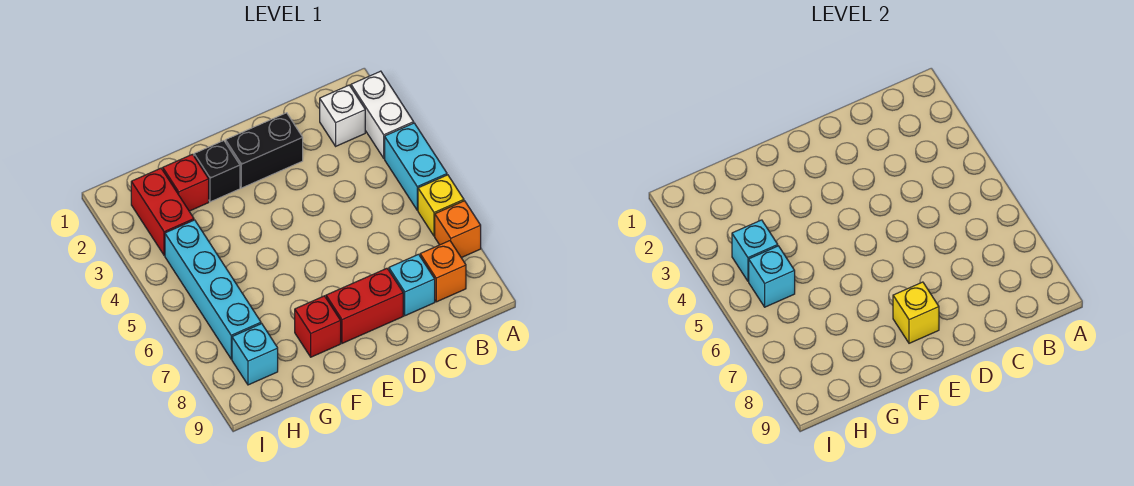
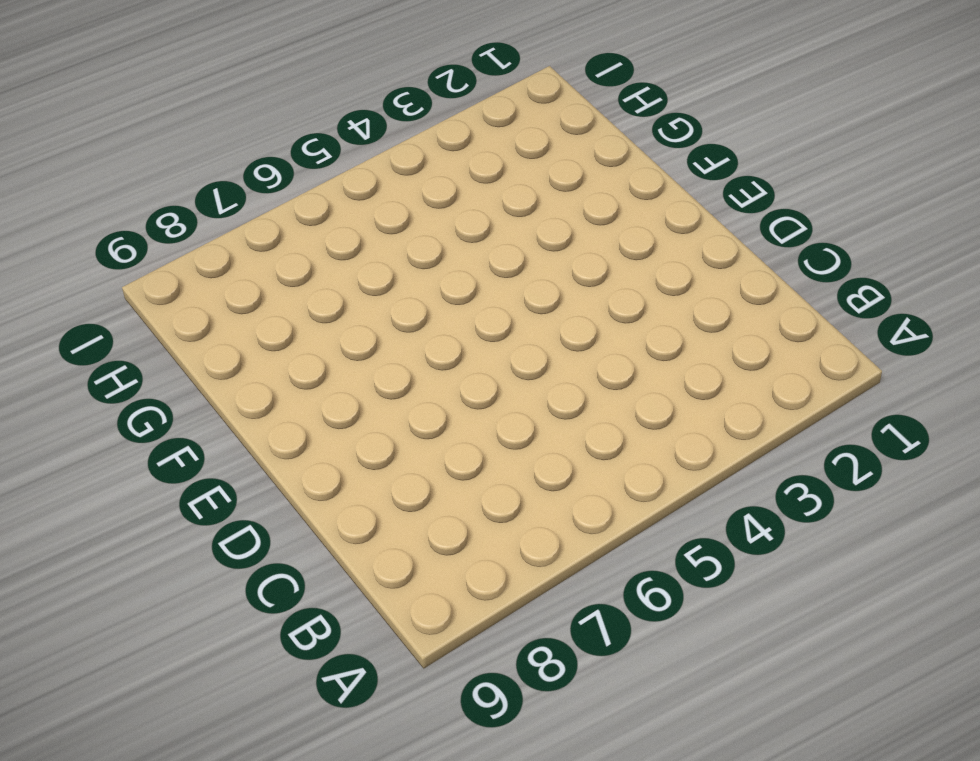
none -> white brick A2:A3 level 1
none -> cyan brick A4:A5 level 1
none -> yellow brick A6 level 1

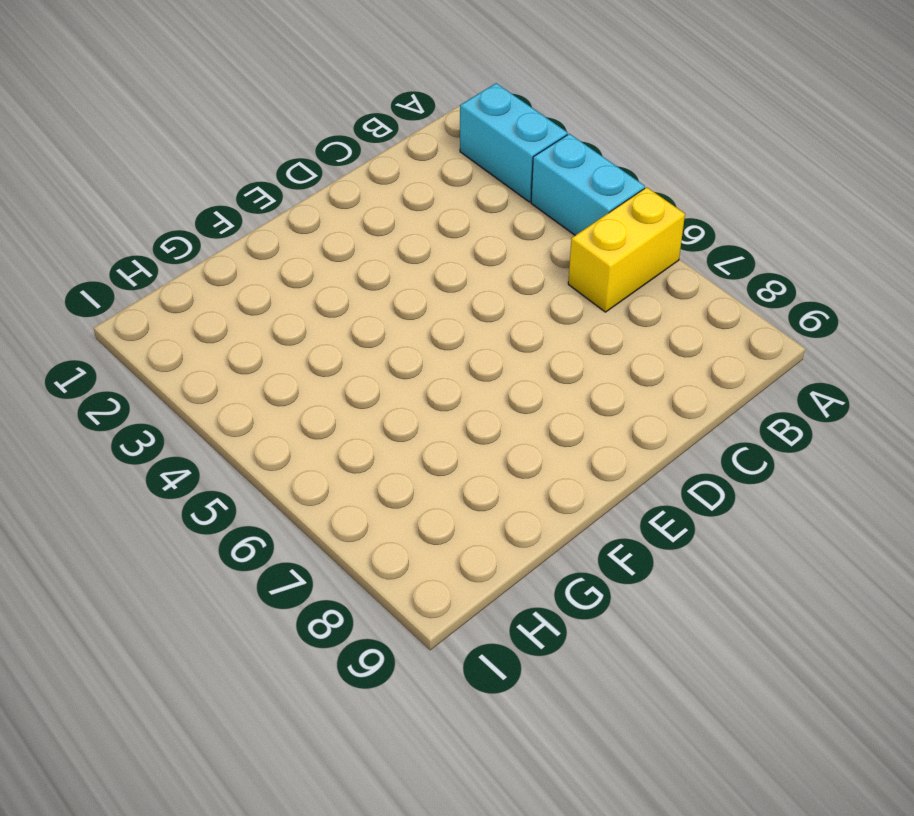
cyan brick A2:A3 level 1 -> white brick A2:A3 level 1
yellow brick A6:B6 level 1 -> yellow brick A6 level 1
none -> orange brick A7 level 1
none -> white brick B2 level 1
none -> orange brick B8 level 1

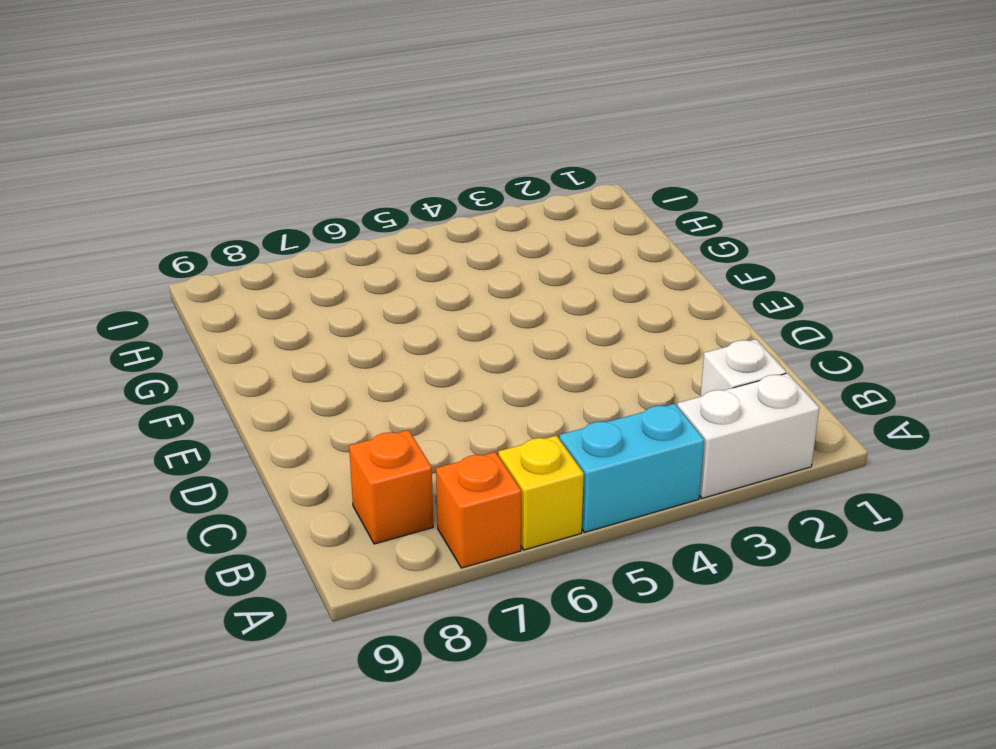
none -> cyan brick C8 level 1
none -> black brick D2:E2 level 1
none -> red brick D8:E8 level 1

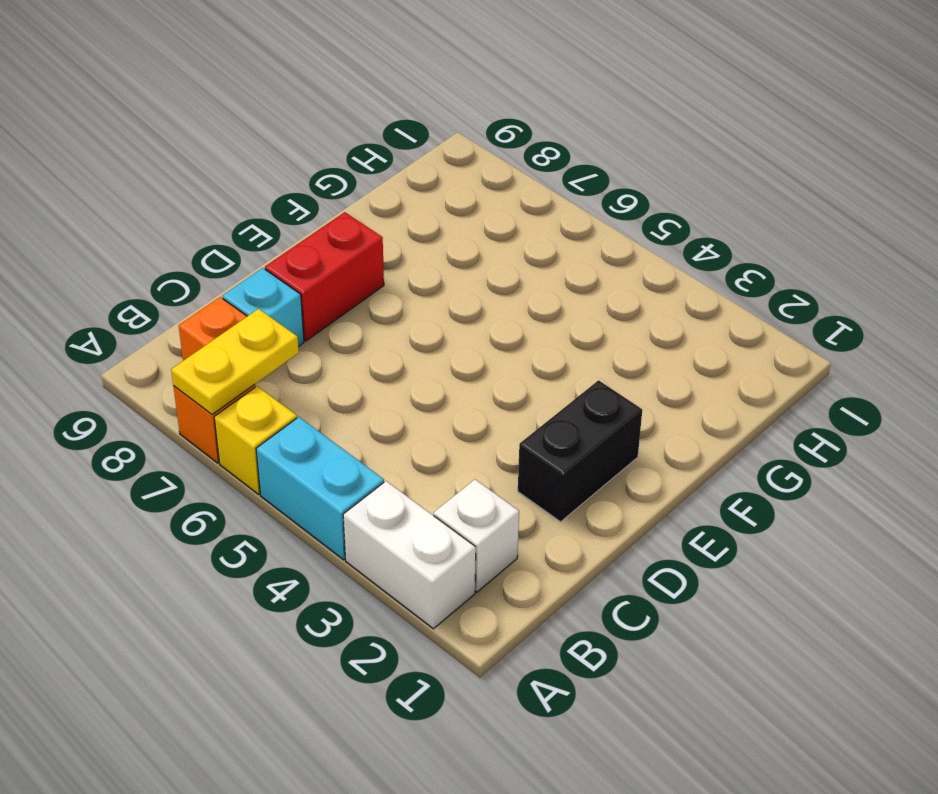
yellow plate A7:B7 level 2 -> none
none -> black brick F2 level 1
none -> red brick F8 level 1
none -> red brick G2 level 1

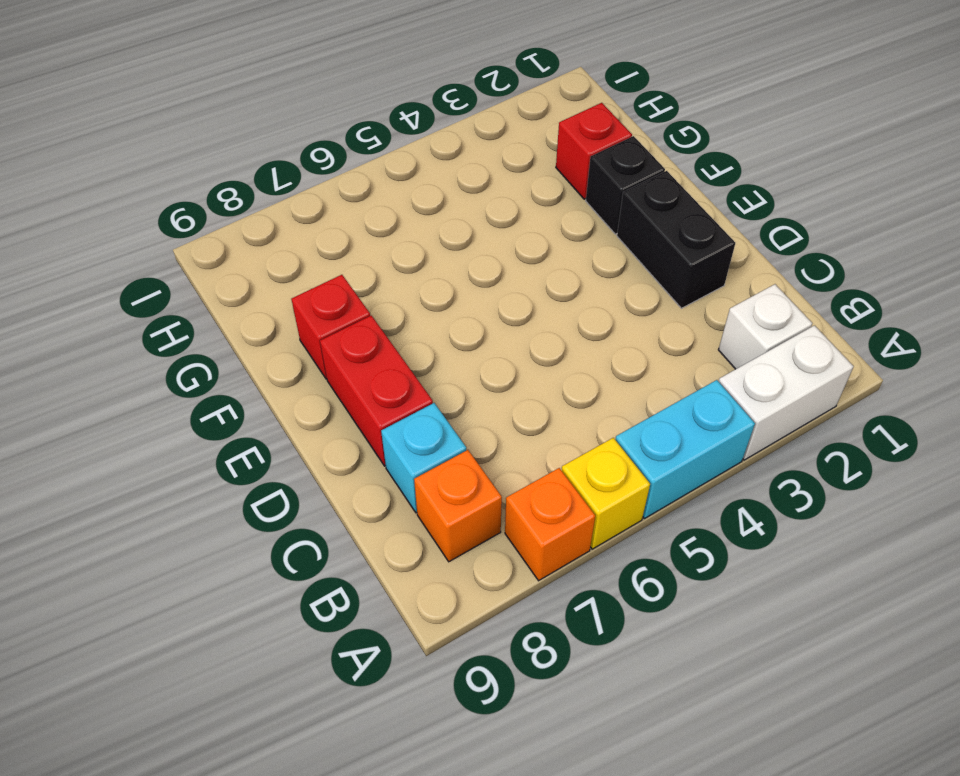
none -> red brick H2:H3 level 1
none -> cyan brick H4:H7 level 1
none -> cyan brick H8 level 1

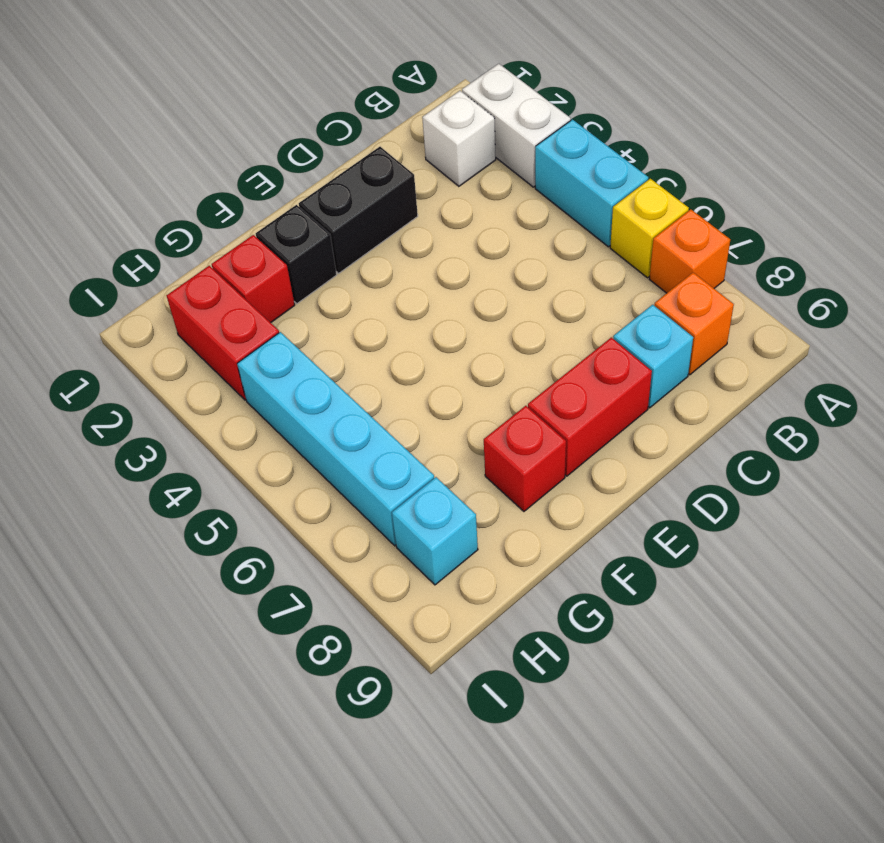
none -> yellow brick E8 level 2
none -> cyan brick H4 level 2
none -> cyan brick H5 level 2

